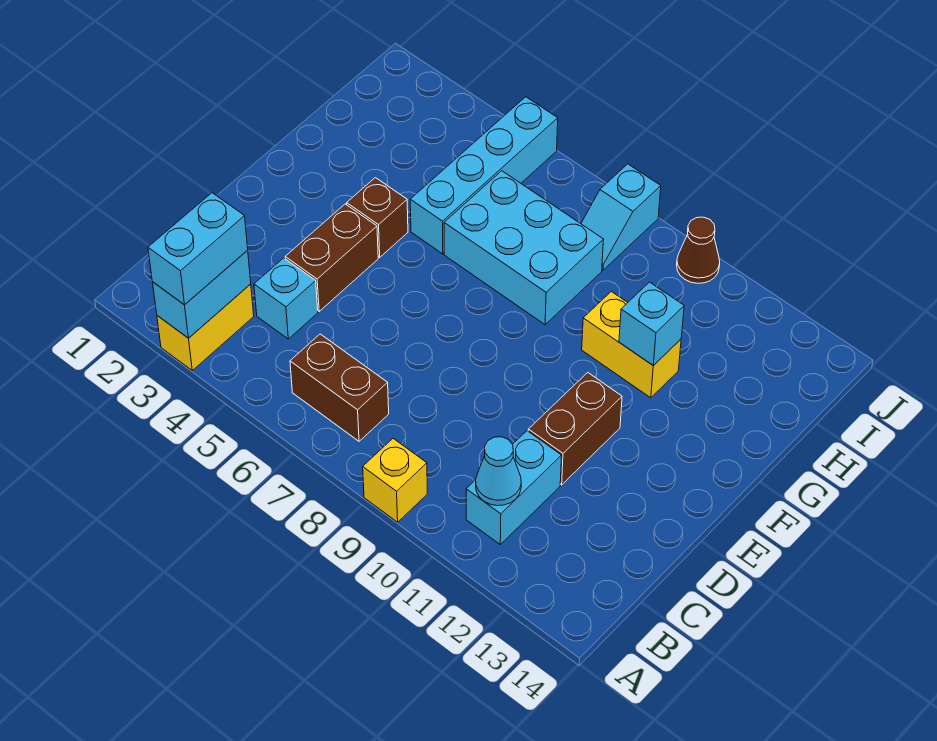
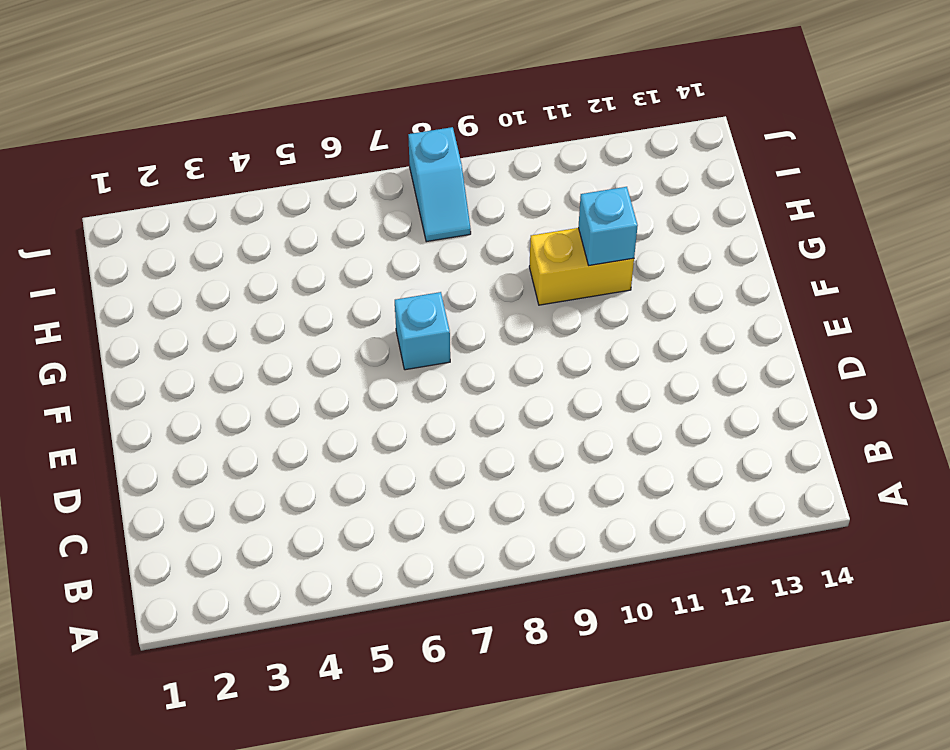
cyan brick F7 level 1 -> cyan brick C4 level 1
none -> yellow brick A3:B3 level 1
none -> yellow brick A9 level 1
none -> brown brick B6:B7 level 1

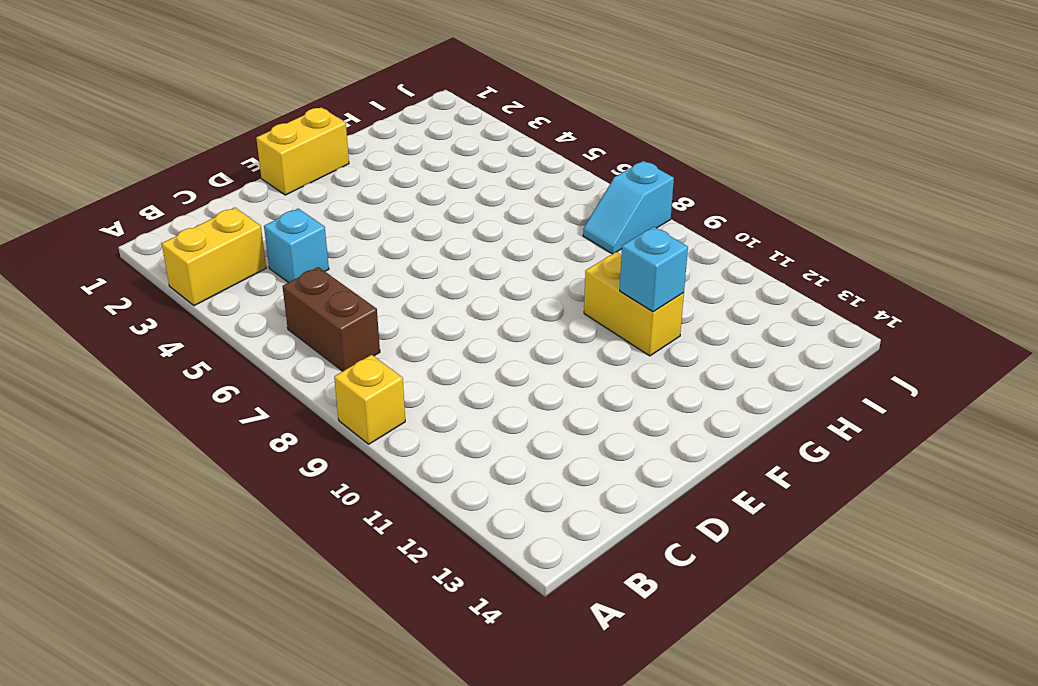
yellow brick E1:F1 level 1 -> none
none -> cyan brick B11:C11 level 1
none -> brown brick D4:E4 level 1
none -> brown brick D11:E11 level 1

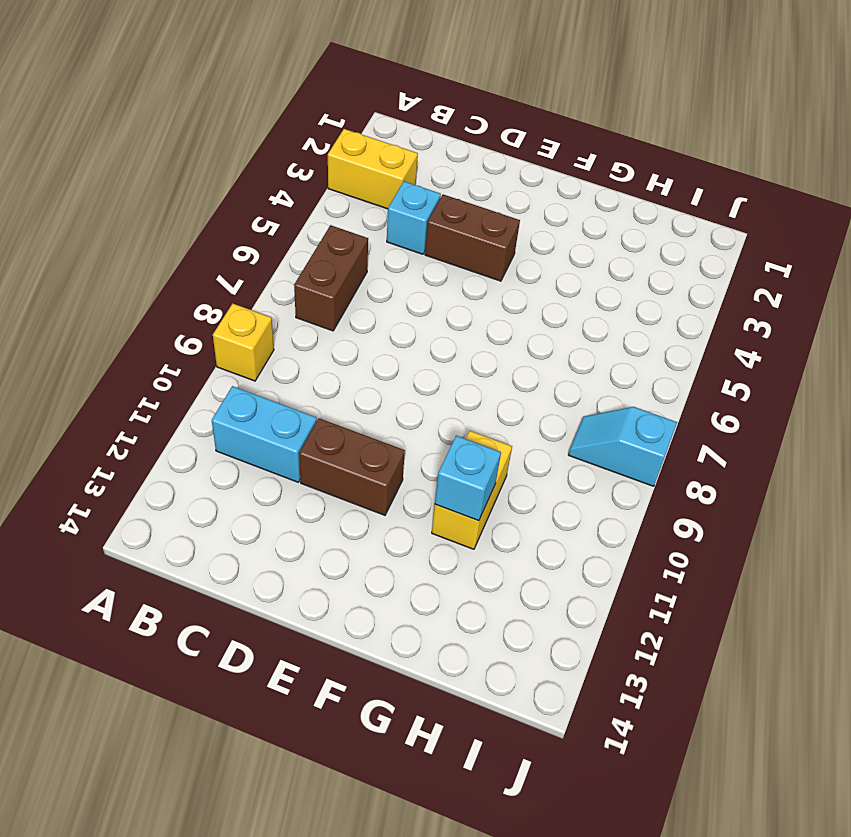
none -> brown brick F4 level 1
none -> cyan brick G5:J5 level 1
none -> cyan brick G6:H8 level 1

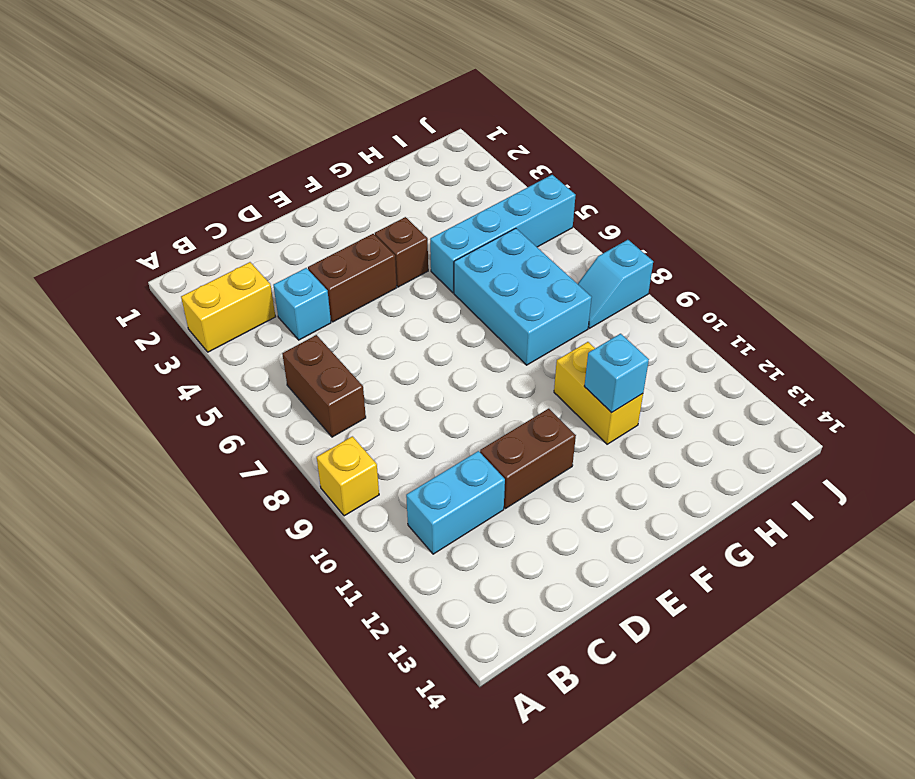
none -> brown cone J10 level 1
none -> cyan brick A3:B3 level 2
none -> cyan cone B11 level 2

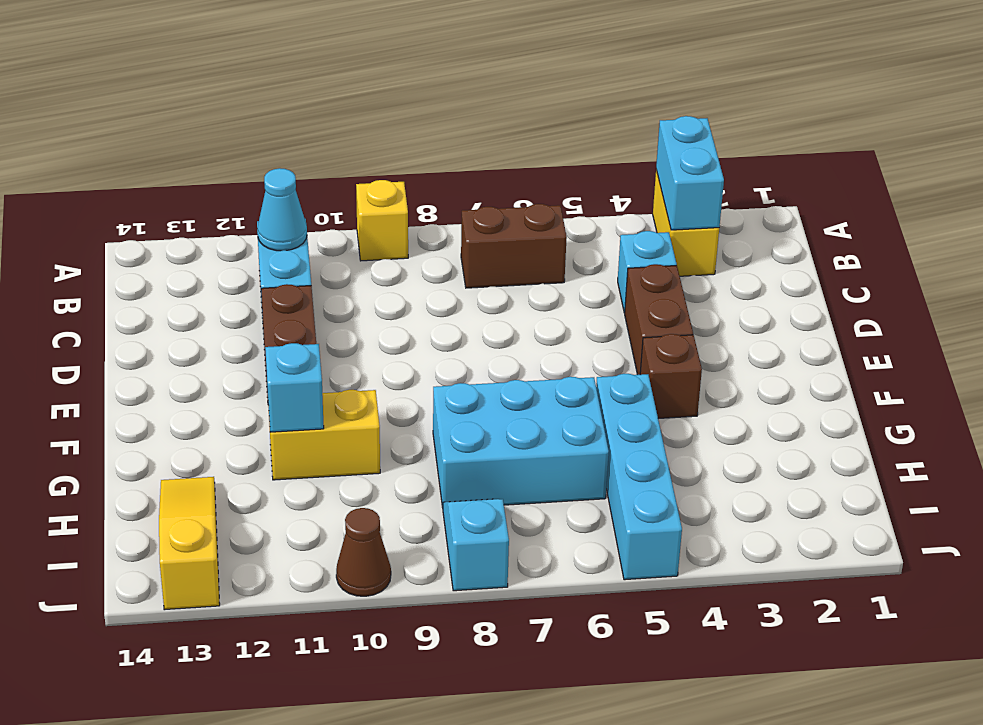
yellow slope H13:J13 level 1 top J -> none
none -> cyan brick A3:B3 level 3

